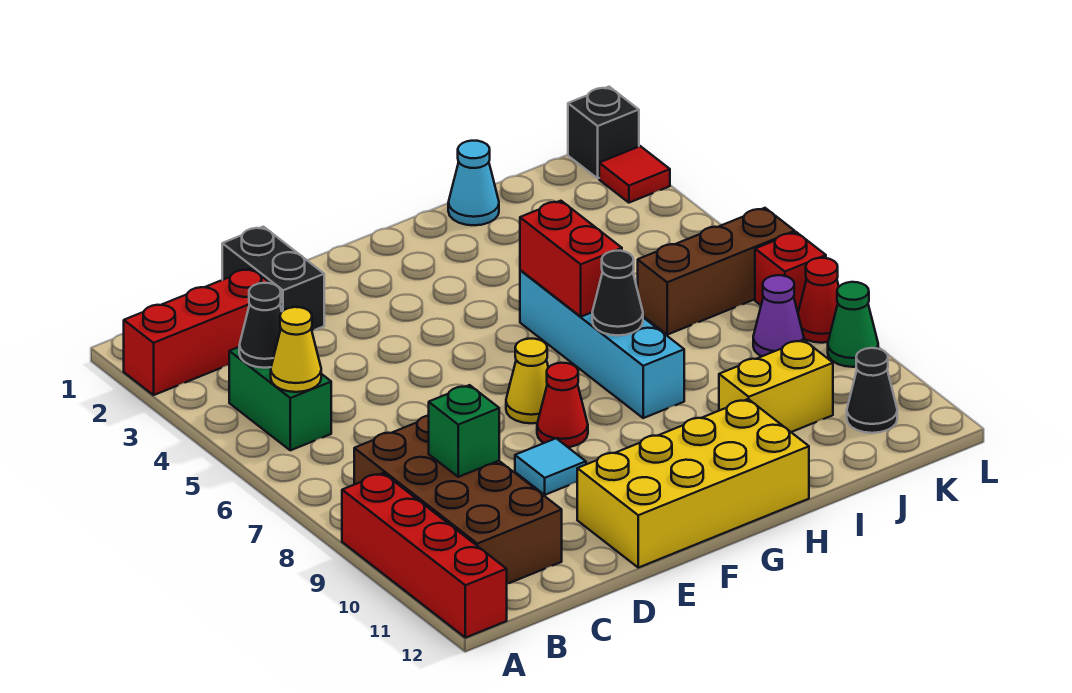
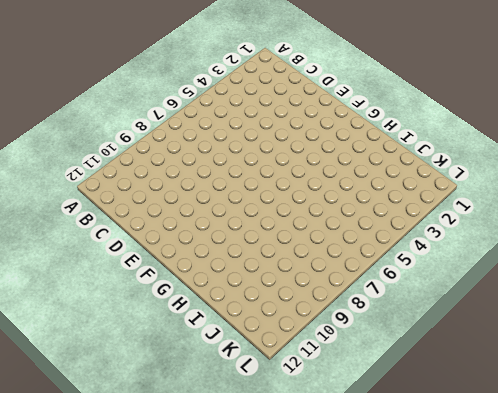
none -> red brick A2:C2 level 1
none -> red brick A9:A12 level 1
none -> green brick B4:B5 level 1

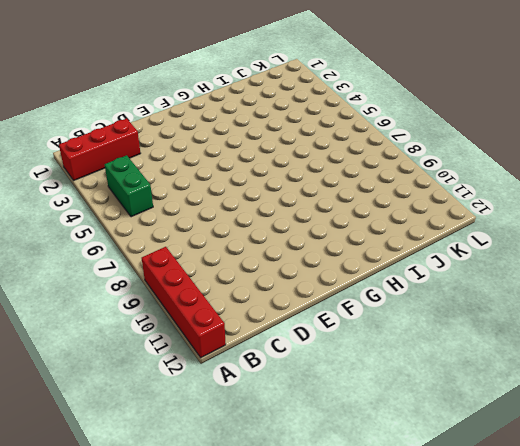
none -> brown brick B8:C11 level 1
none -> black brick D1:D2 level 1
none -> cyan tile E9 level 1

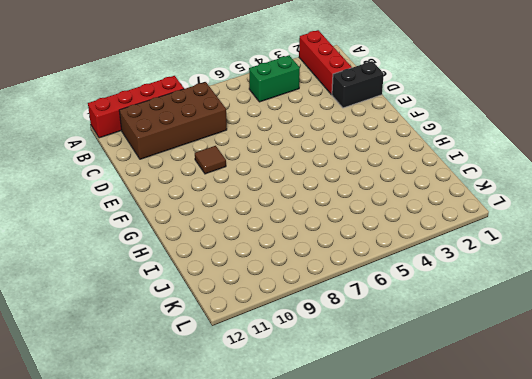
brown tile E9 level 1 -> cyan tile E9 level 1
none -> yellow brick E11:H12 level 1
none -> yellow cone F7 level 1
none -> red cone F8 level 1

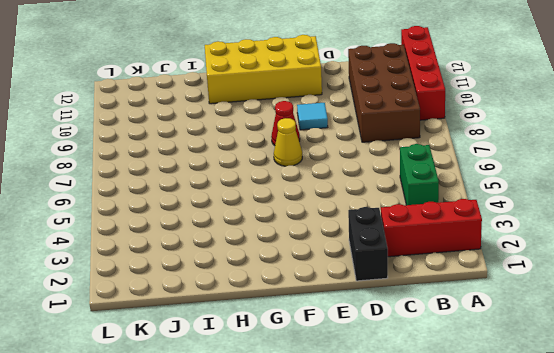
none -> cyan brick H5:H8 level 1
none -> cyan cone I1 level 1
none -> yellow brick I10:J10 level 1

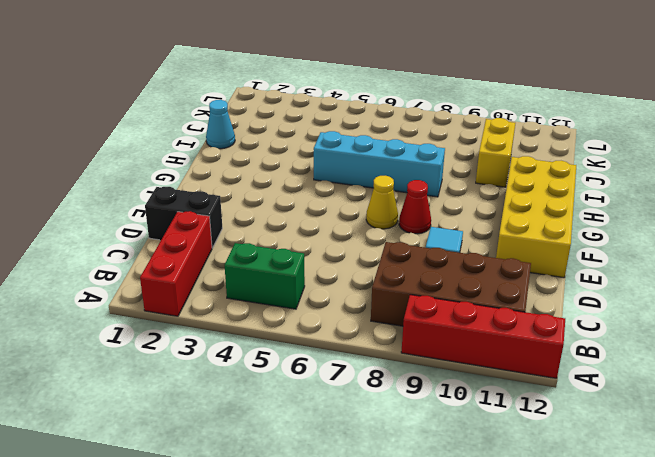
none -> brown brick J6:L6 level 1
none -> purple cone K8 level 1
none -> black cone K11 level 1

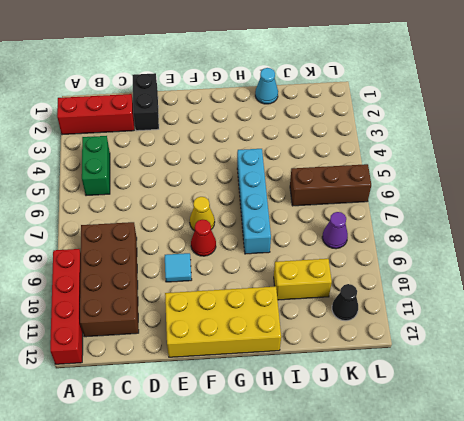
none -> black brick L1 level 1
none -> red tile L2 level 1
none -> red brick L7 level 1

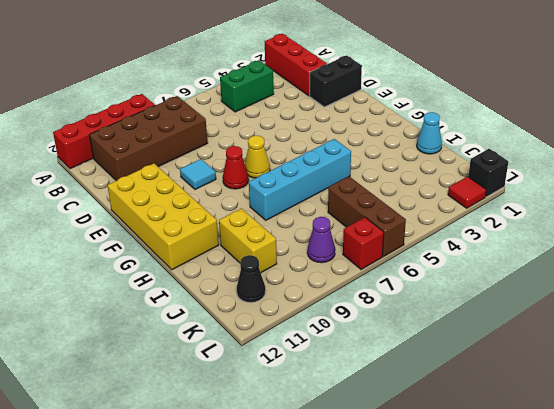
none -> red cone L8 level 1
none -> green cone L9 level 1
none -> black cone B4 level 2

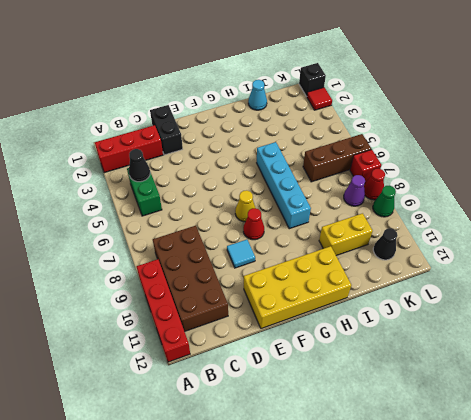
none -> yellow cone B5 level 2
none -> green brick C9 level 2
none -> red brick H5:H6 level 2

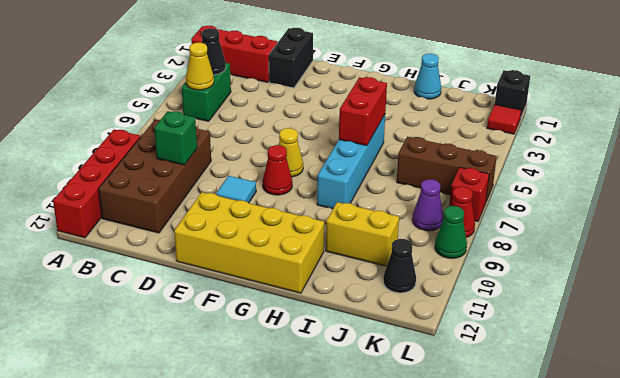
none -> black cone H7 level 2

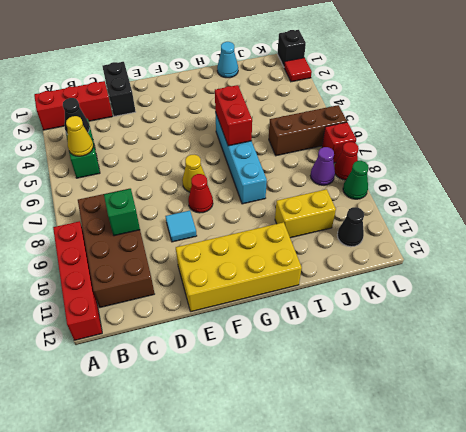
none -> black cone H7 level 2

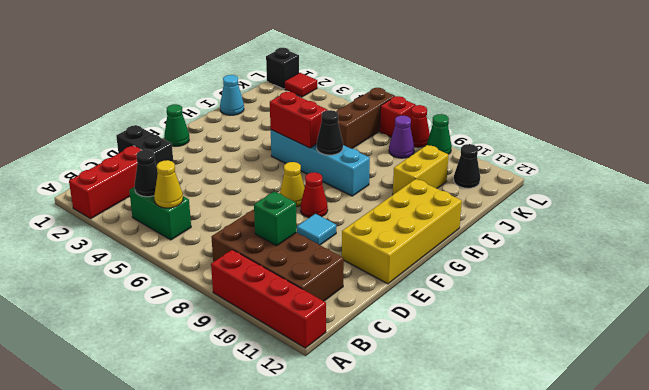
green cone F1 level 1 -> none

